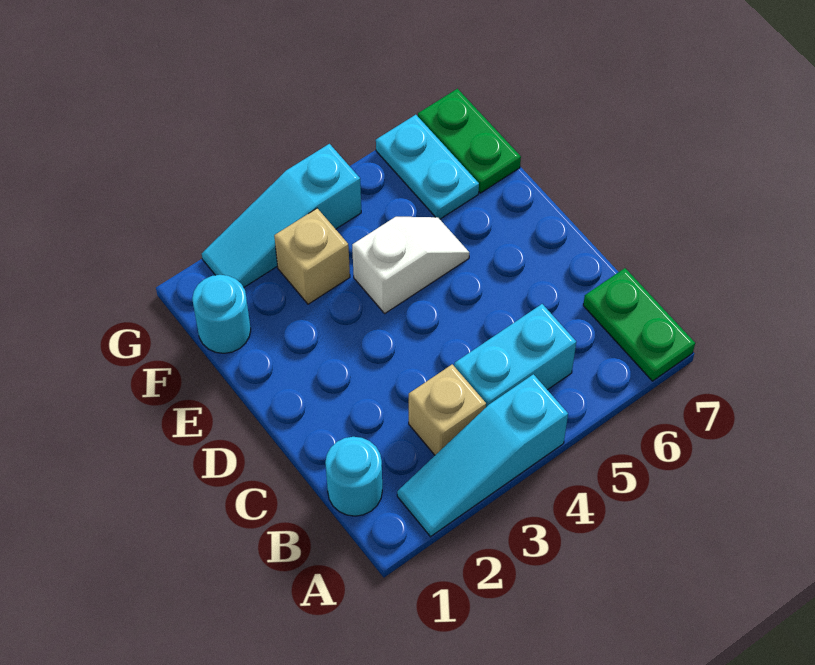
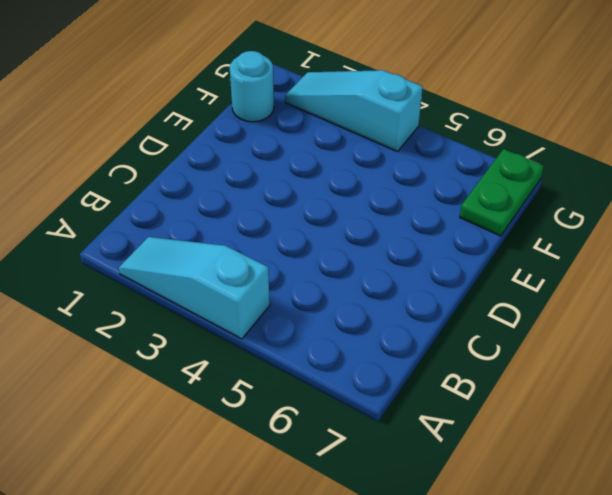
none -> green plate A7:B7 level 1
none -> cyan round brick B1 level 1

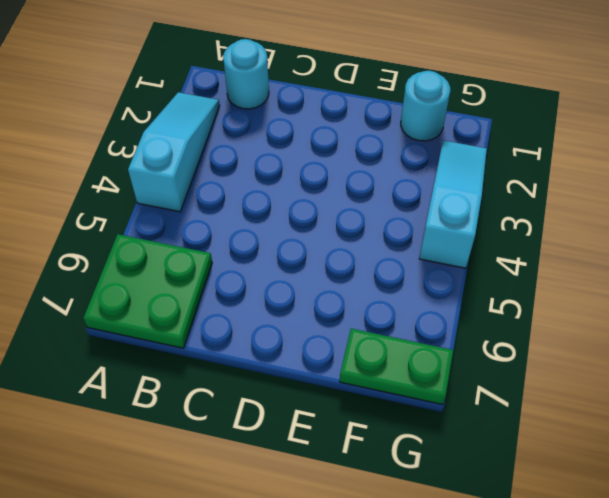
green plate A6:B7 level 1 -> green plate A7:B7 level 1
none -> tan brick B3 level 1
none -> cyan brick B4:B5 level 1

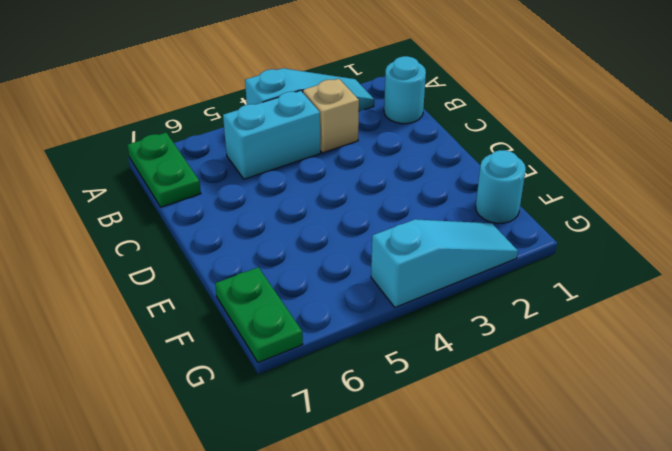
none -> white slope E4:E5 level 1 top 4
none -> tan brick F3 level 1

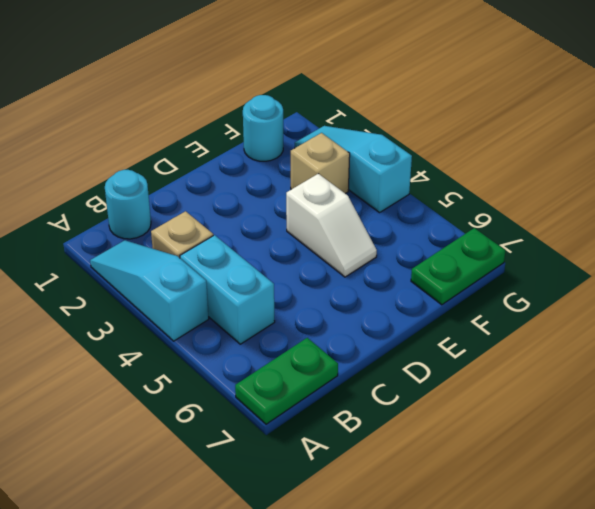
none -> cyan plate F6:G6 level 1

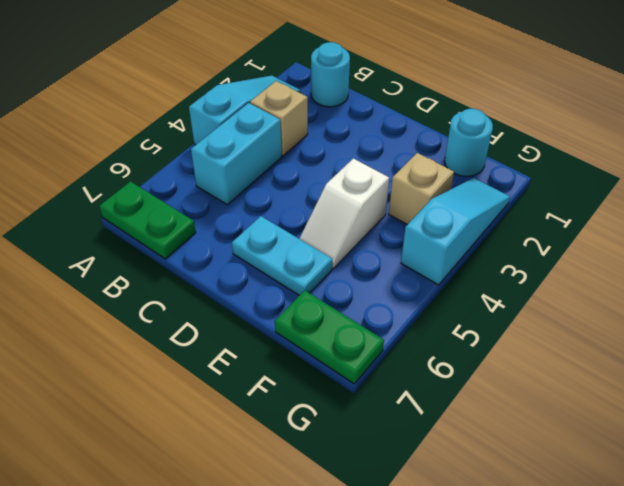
cyan plate D6:E6 level 1 -> cyan plate F6:G6 level 1

